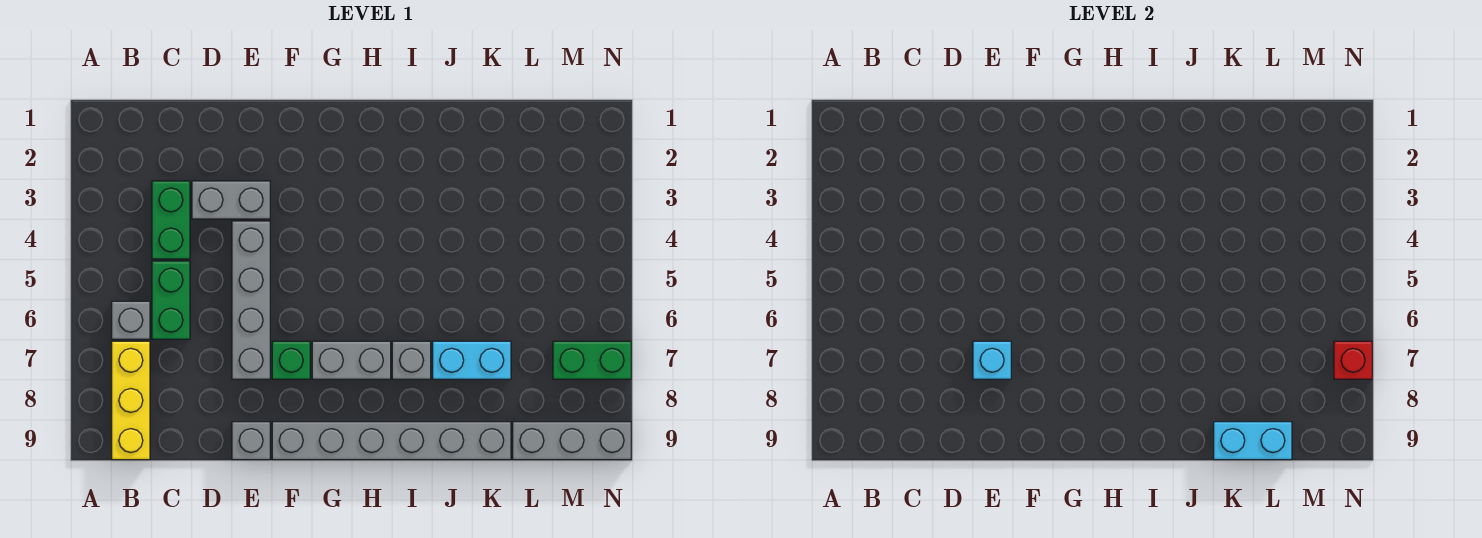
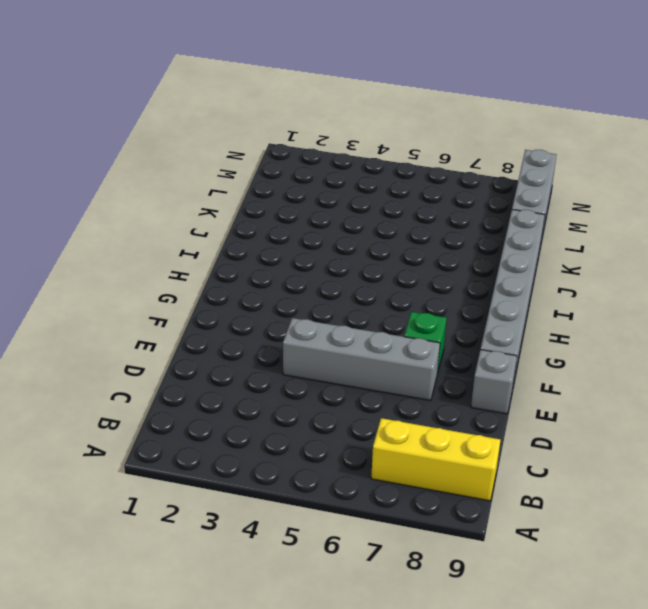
none -> grey brick B6 level 1
none -> green brick C3:C4 level 1
none -> green brick C5:C6 level 1

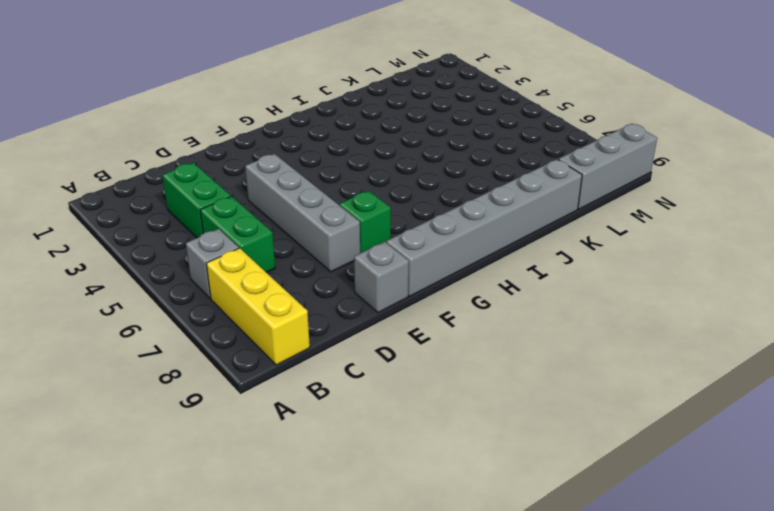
none -> grey brick D3:E3 level 1
none -> grey brick G7:H7 level 1
none -> grey brick I7 level 1

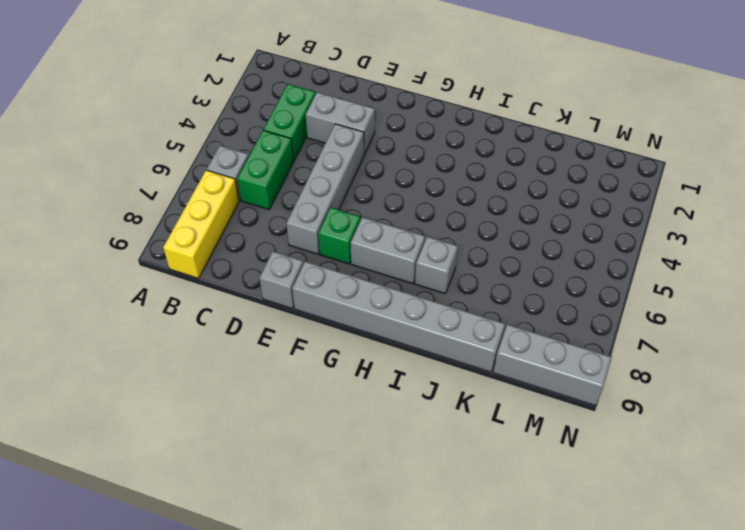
none -> cyan brick J7:K7 level 1
none -> green brick M7:N7 level 1
none -> cyan brick E7 level 2

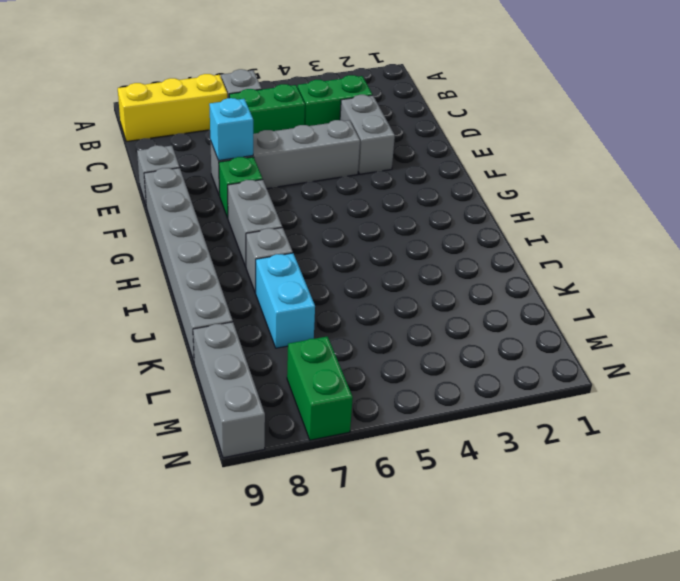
none -> cyan brick K9:L9 level 2
none -> red brick N7 level 2

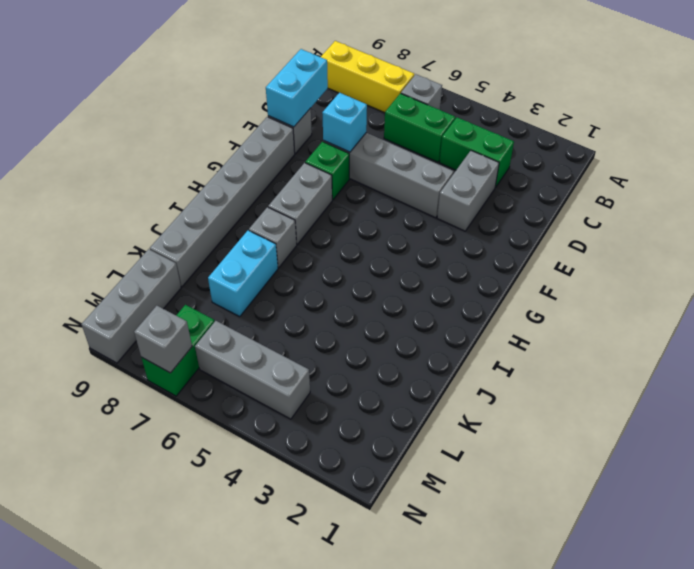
cyan brick D9:E9 level 2 -> cyan brick K9:L9 level 2
grey brick M4:M6 level 1 -> none
grey brick N7 level 2 -> red brick N7 level 2

